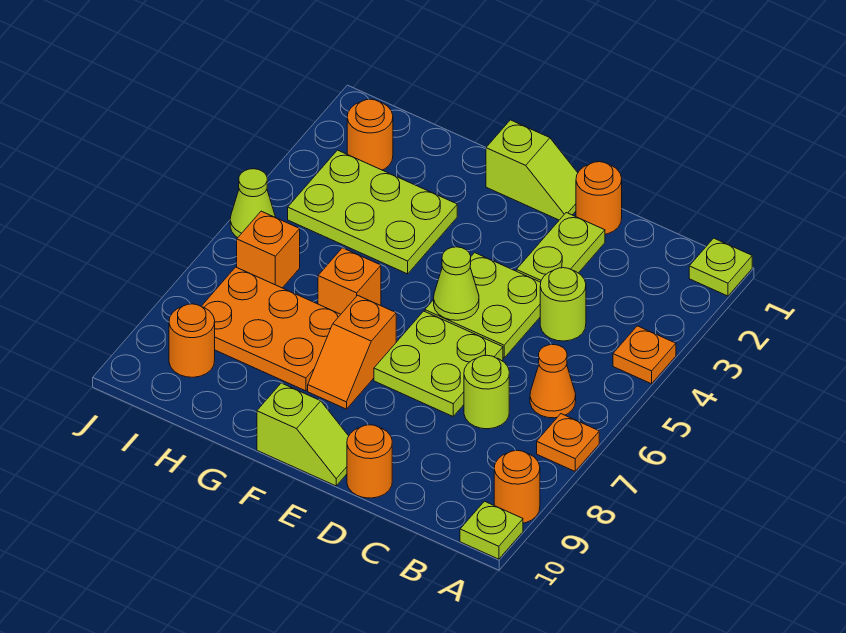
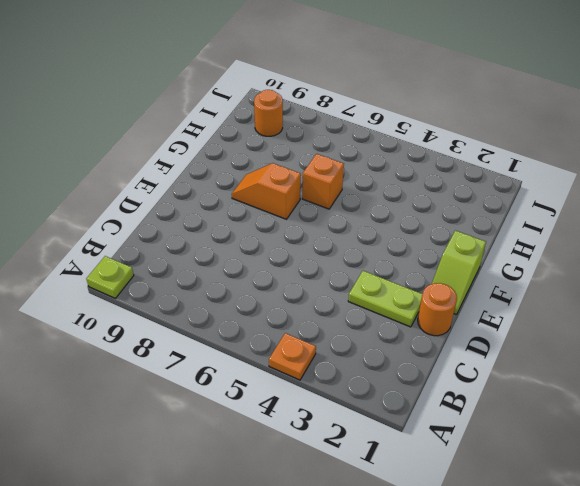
none -> lime plate A1 level 1
none -> orange plate A7 level 1
none -> orange round brick A9 level 1

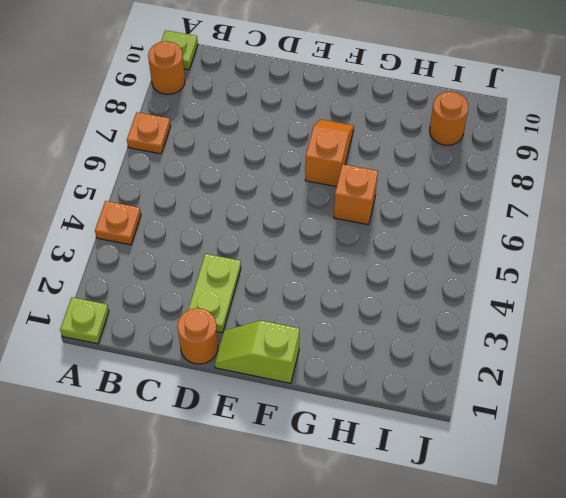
none -> orange cone B6 level 1
none -> lime round brick C4 level 1
none -> lime round brick C7 level 1

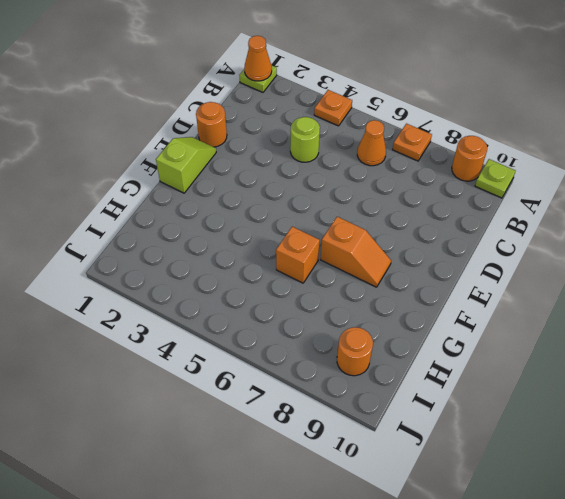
orange cone A1 level 2 -> none
none -> lime round brick C7 level 1
none -> lime plate D2:D3 level 1
none -> lime plate D4:E5 level 1

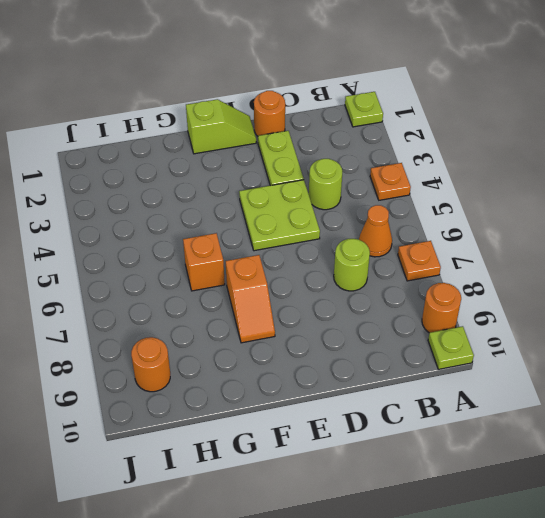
none -> lime plate D6:E7 level 1
none -> orange round brick D10 level 1
none -> lime slope E10:F10 level 1 top F

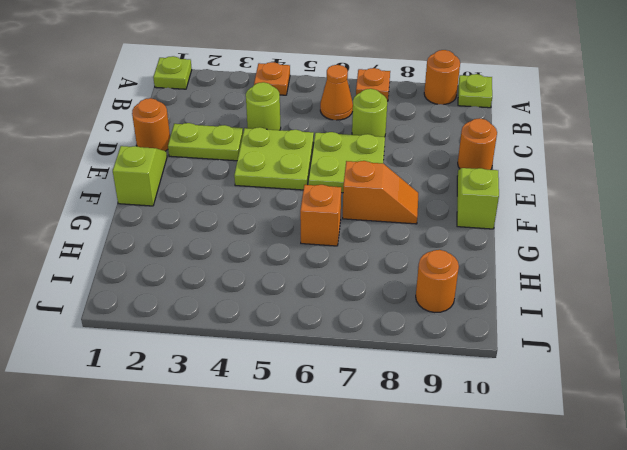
none -> lime plate G3:I4 level 1
none -> orange plate G7:I8 level 1
none -> orange round brick I2 level 1

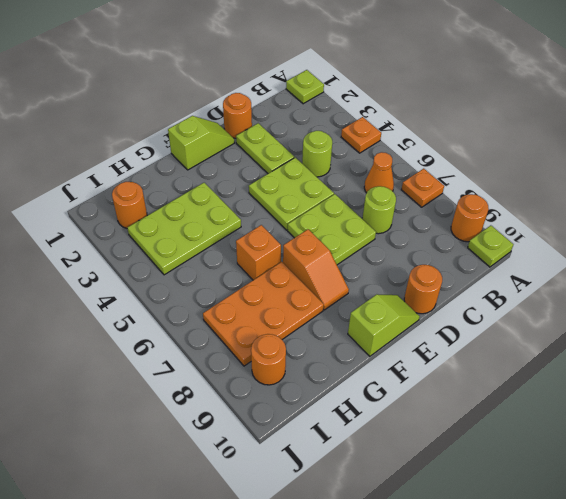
none -> orange brick I6 level 1
none -> lime cone J5 level 1
none -> lime cone E5 level 2

